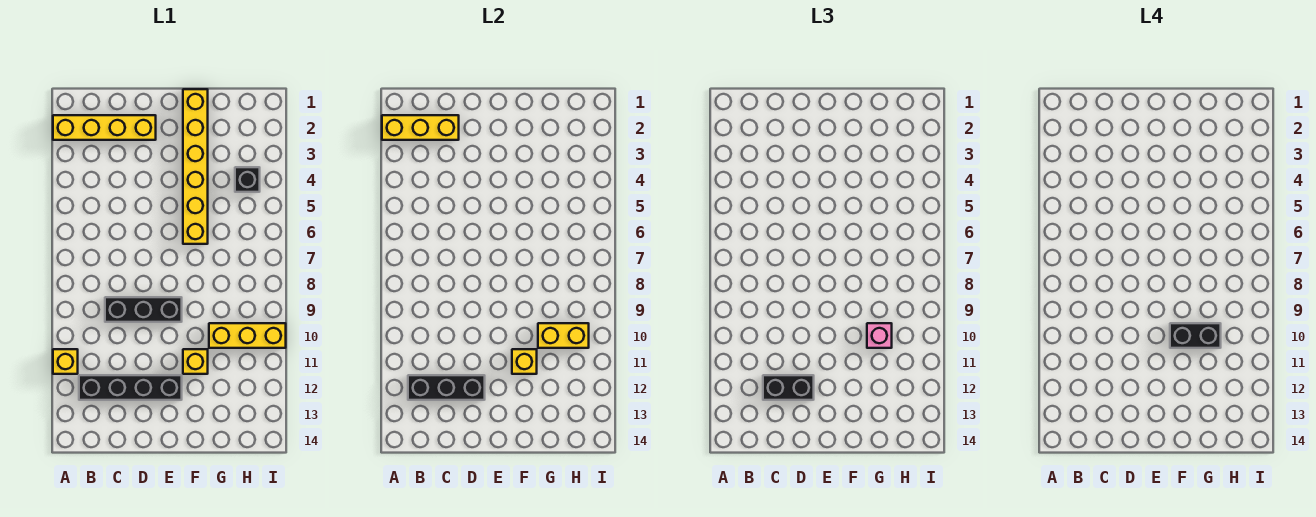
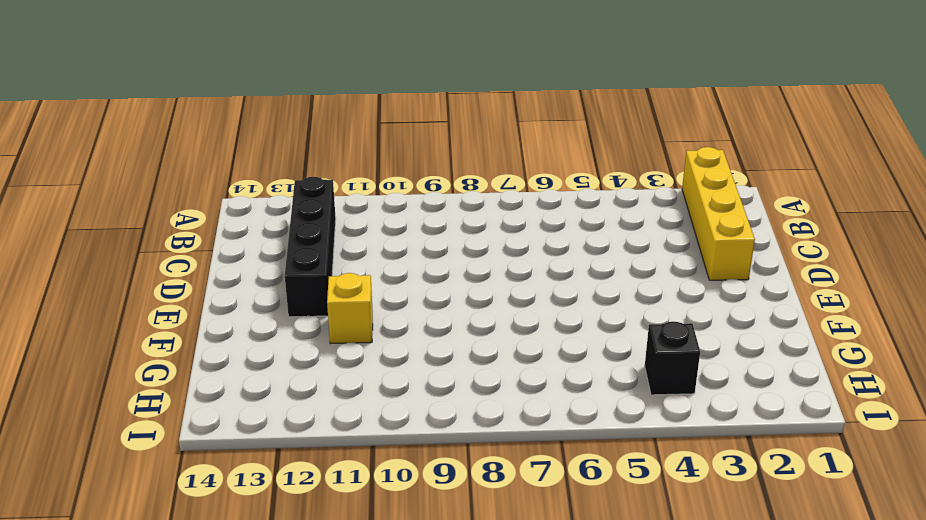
none -> yellow brick A11 level 1
none -> black brick C9:E9 level 1
none -> yellow brick F1:F6 level 1

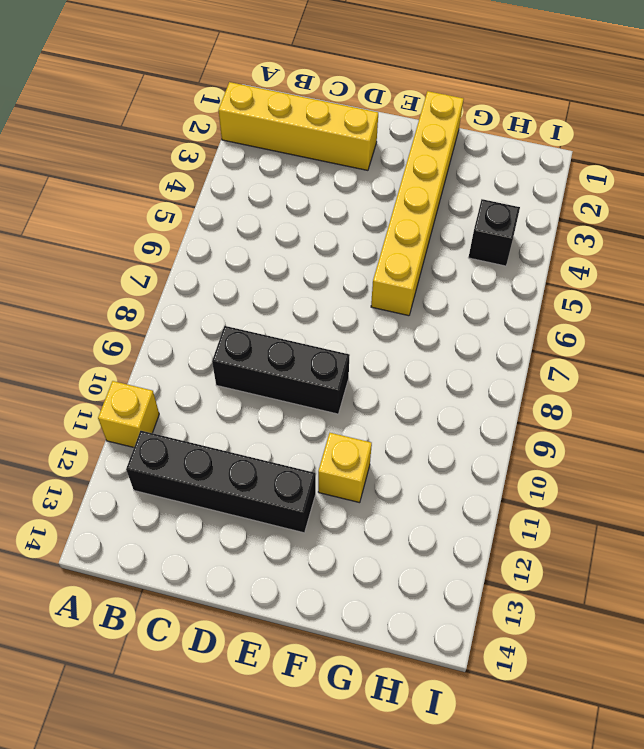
none -> yellow brick G10:I10 level 1
none -> yellow brick A2:C2 level 2
none -> black brick B12:D12 level 2

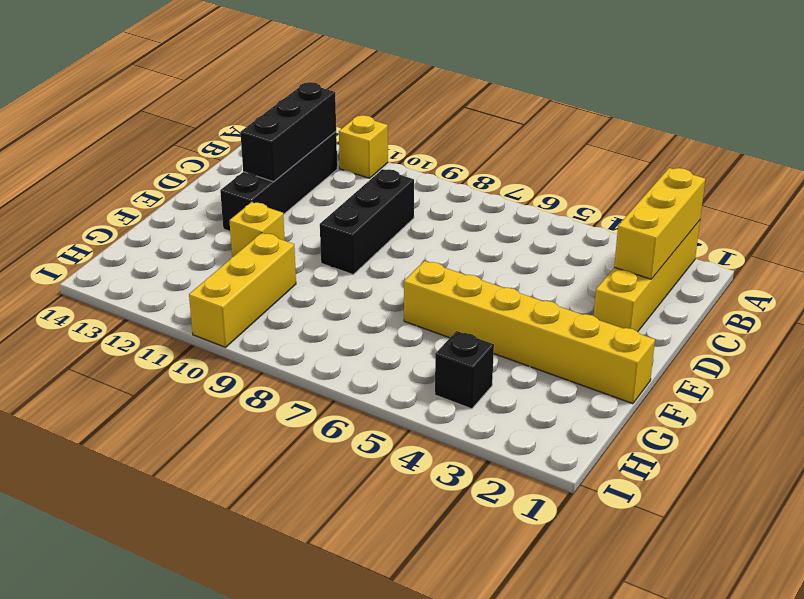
none -> yellow brick F11 level 2
none -> yellow brick G10:H10 level 2
none -> black brick C12:D12 level 3

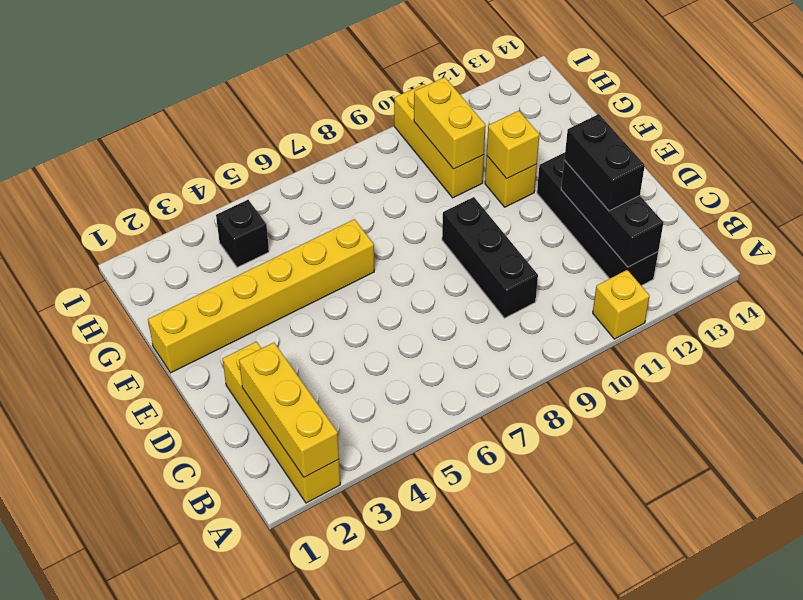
none -> pink brick G10 level 3
none -> black brick F10:G10 level 4

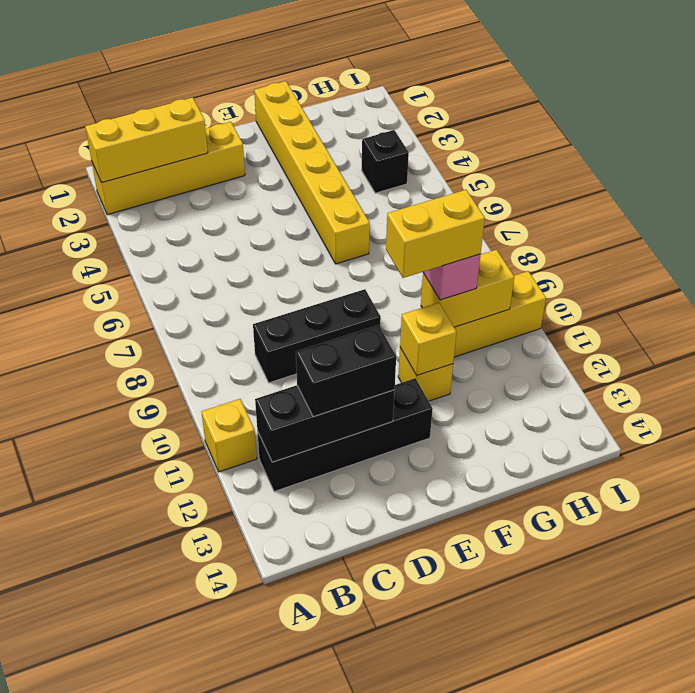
yellow brick F10:G10 level 4 -> black brick F10:G10 level 4

